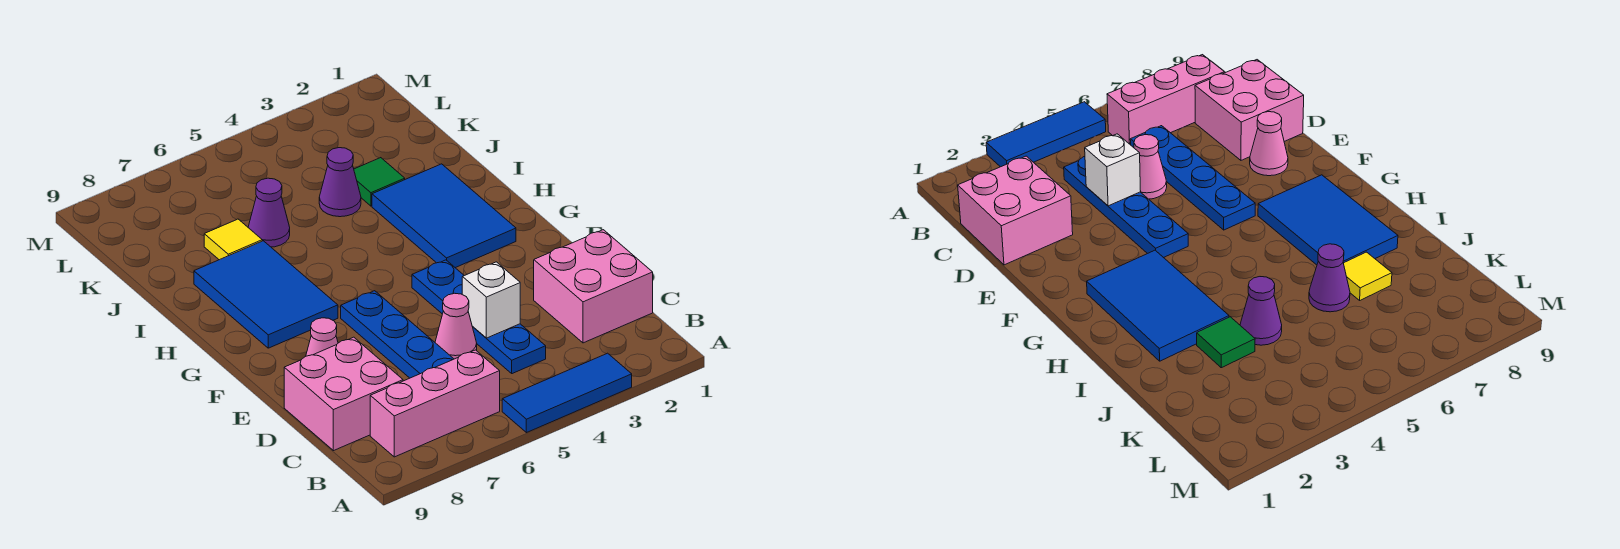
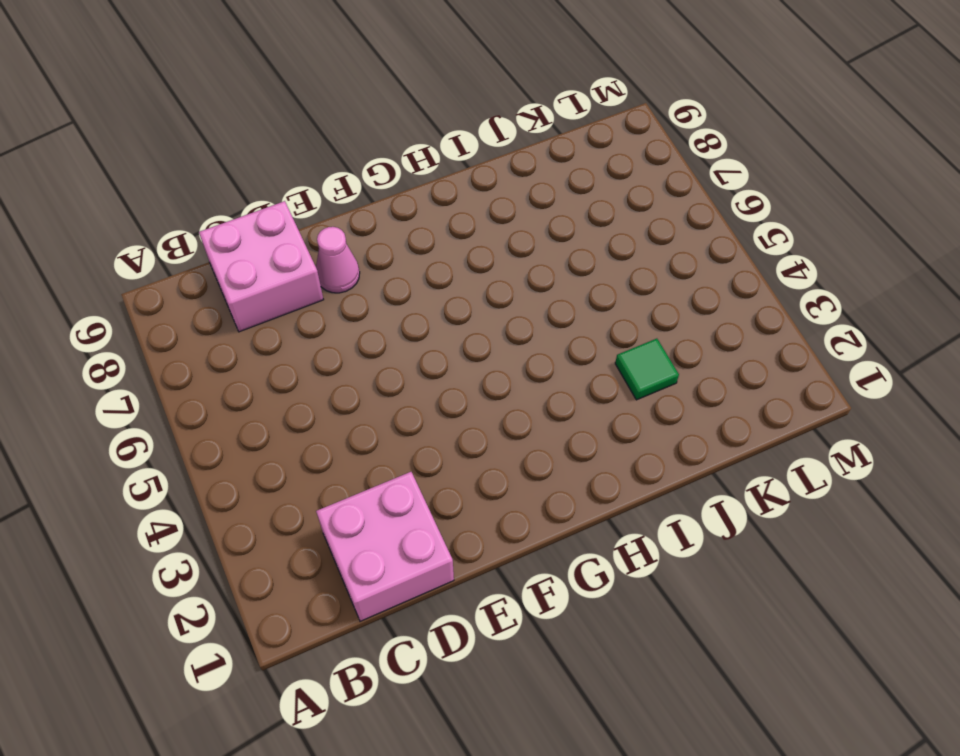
none -> blue tile A3:A5 level 1
none -> pink brick B6:B8 level 1
none -> blue plate C4:F4 level 1

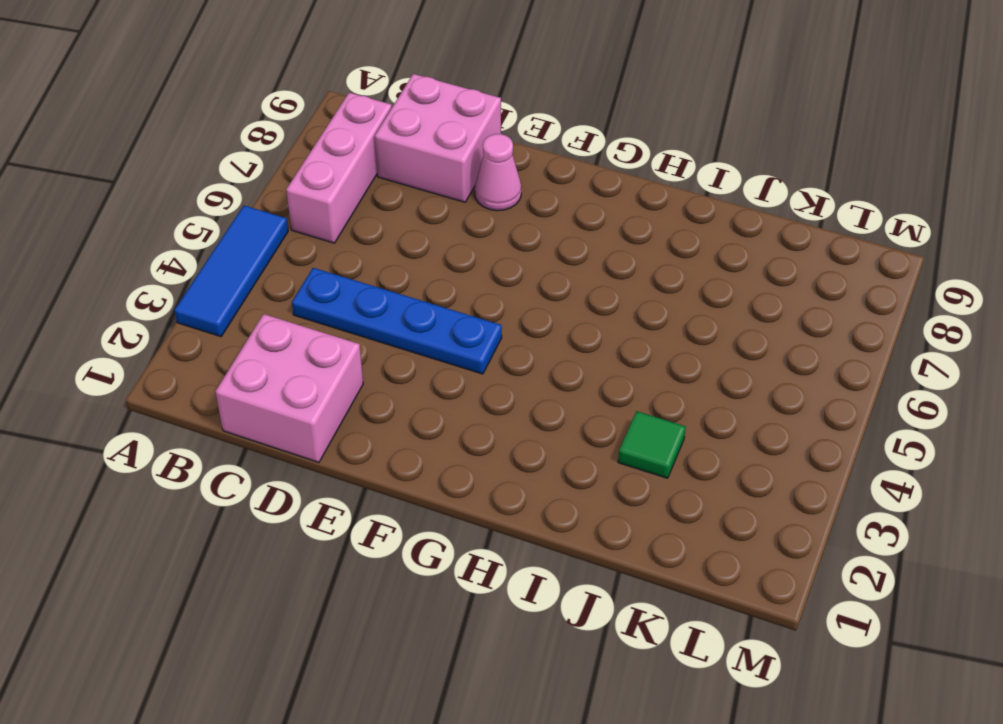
none -> blue plate C6:F6 level 1
none -> pink cone D5 level 1
none -> blue tile G2:I3 level 1

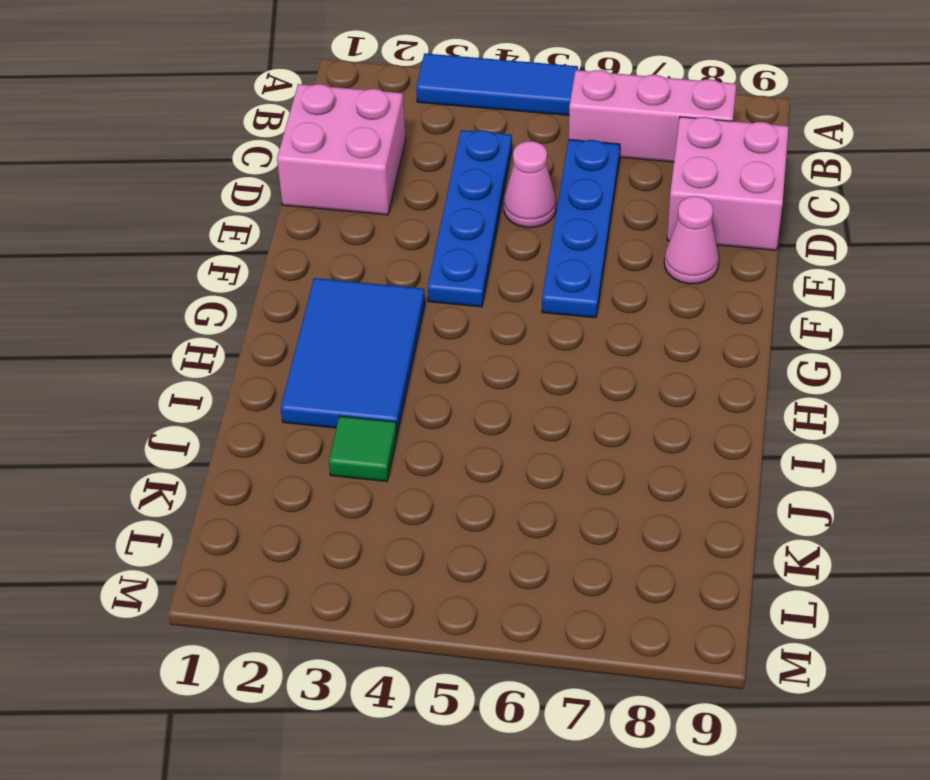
none -> blue tile G7:I8 level 1
none -> purple cone J4 level 1
none -> purple cone J6 level 1

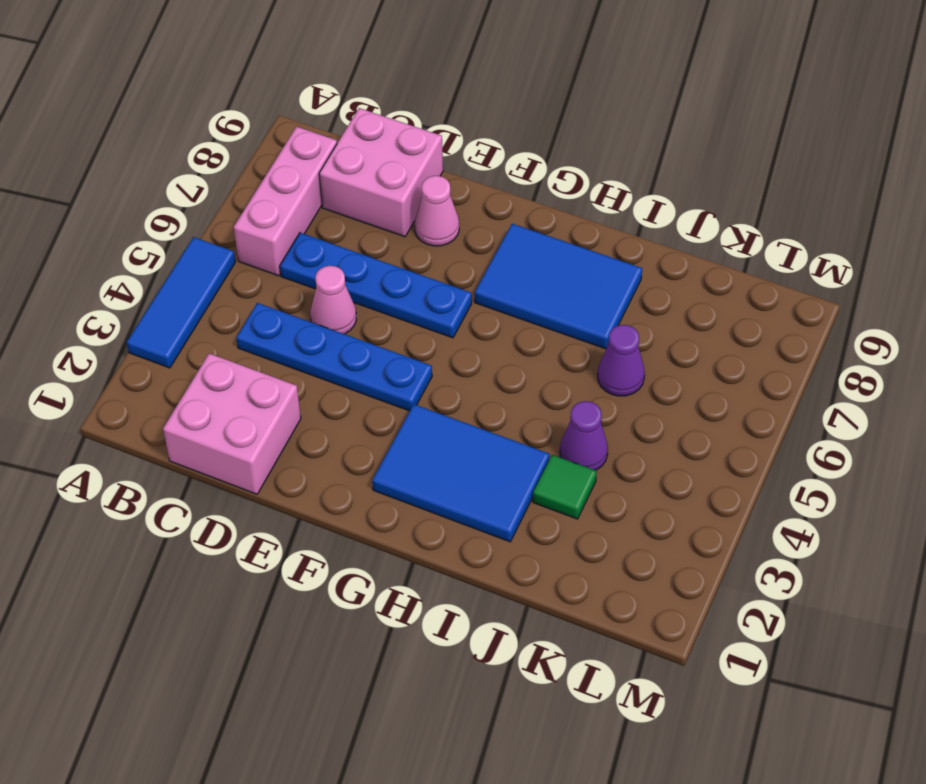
none -> yellow tile J7 level 1
none -> white brick D4 level 2

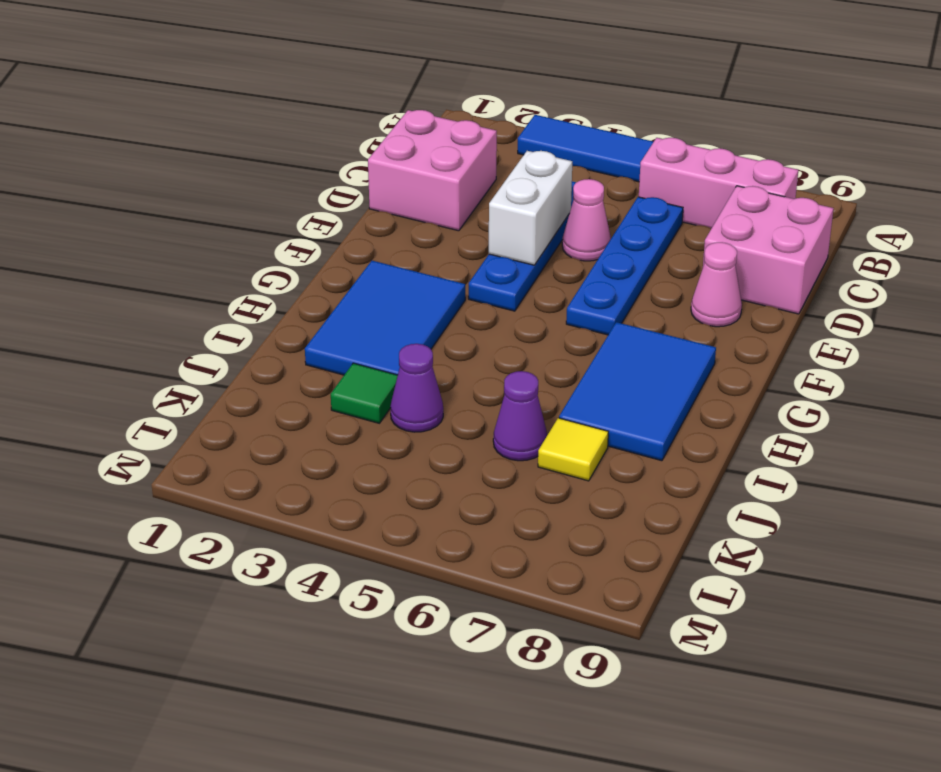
white brick D4:E4 level 2 -> white brick D4 level 2

